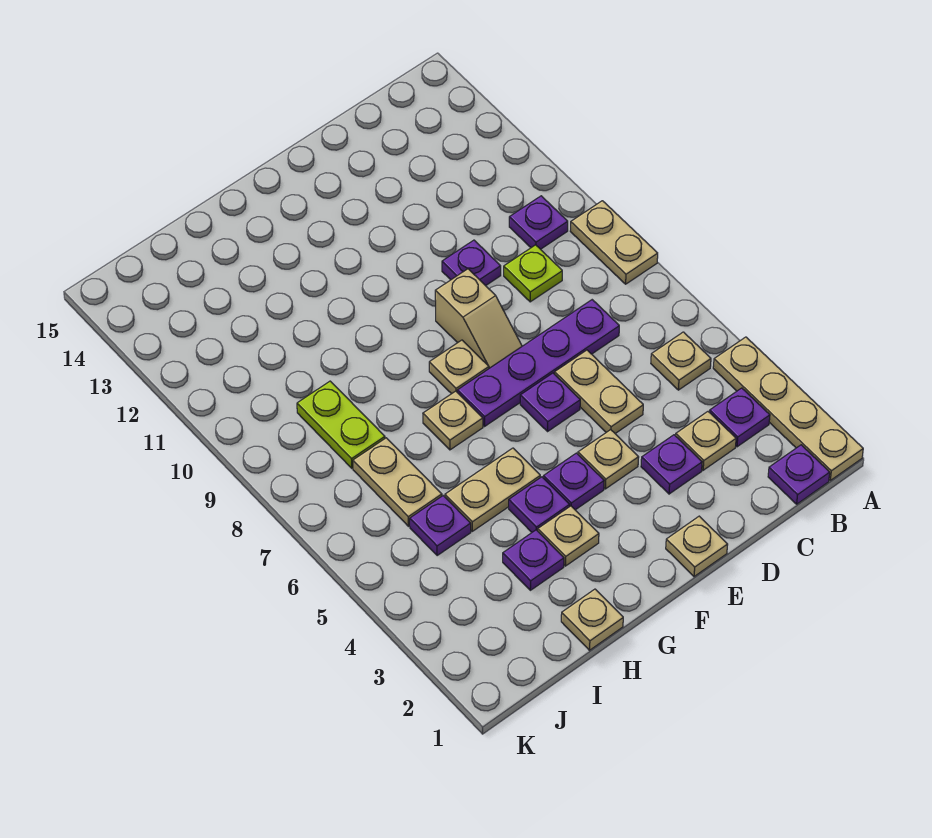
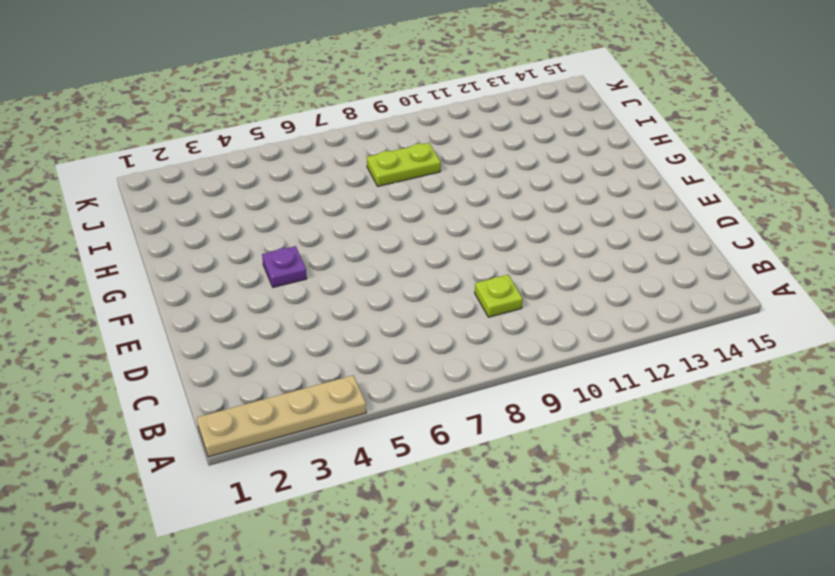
none -> tan plate A8:A9 level 1
none -> purple plate B1 level 1
none -> purple plate B3 level 1

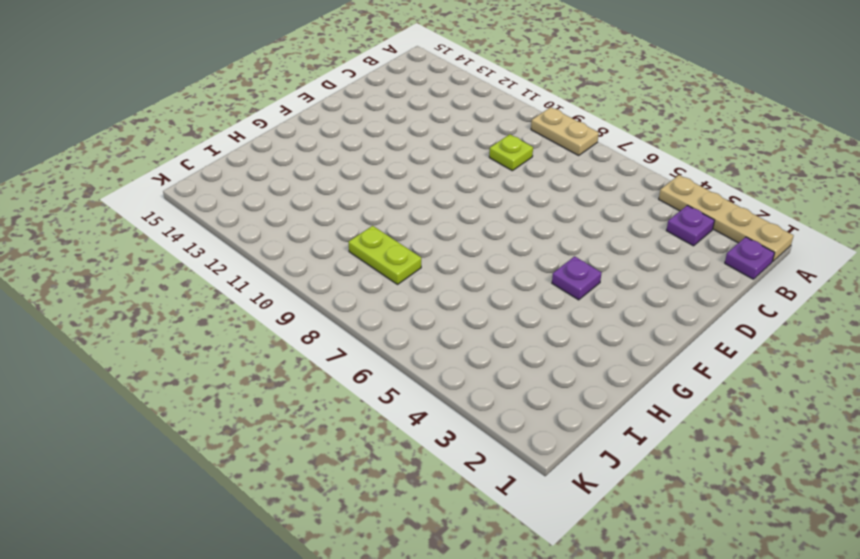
none -> tan plate B5 level 1
none -> purple plate B10 level 1
none -> tan plate C3 level 1

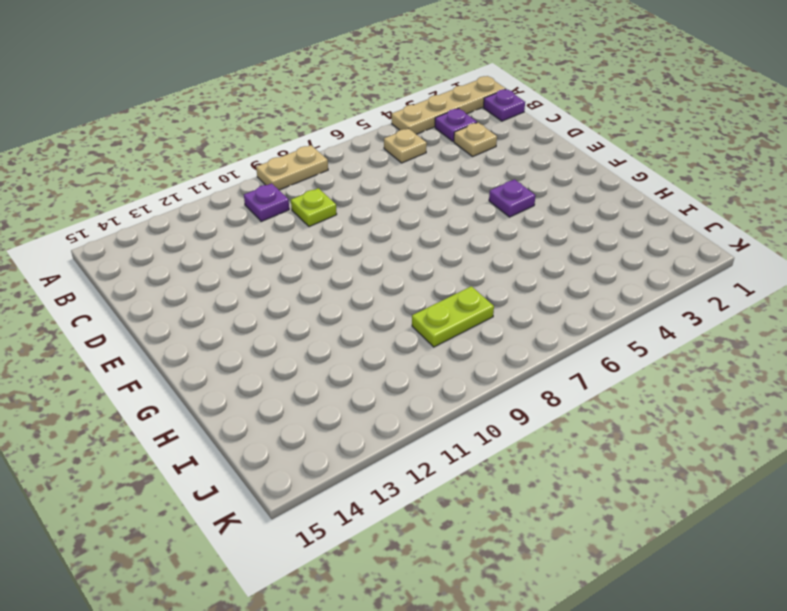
none -> purple plate C7:F7 level 1
none -> purple plate D3 level 1
none -> tan plate D5:D6 level 1

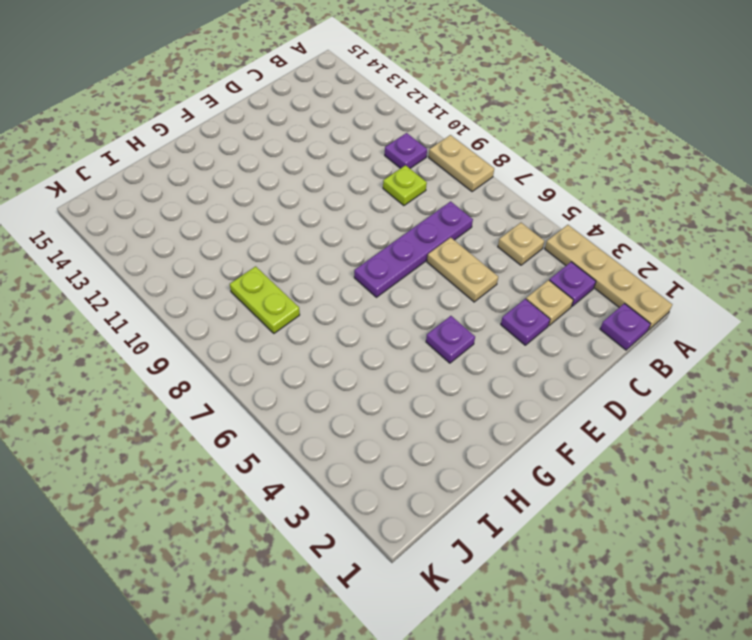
none -> purple plate D10 level 1
none -> tan plate E1 level 1
none -> tan plate E4 level 1

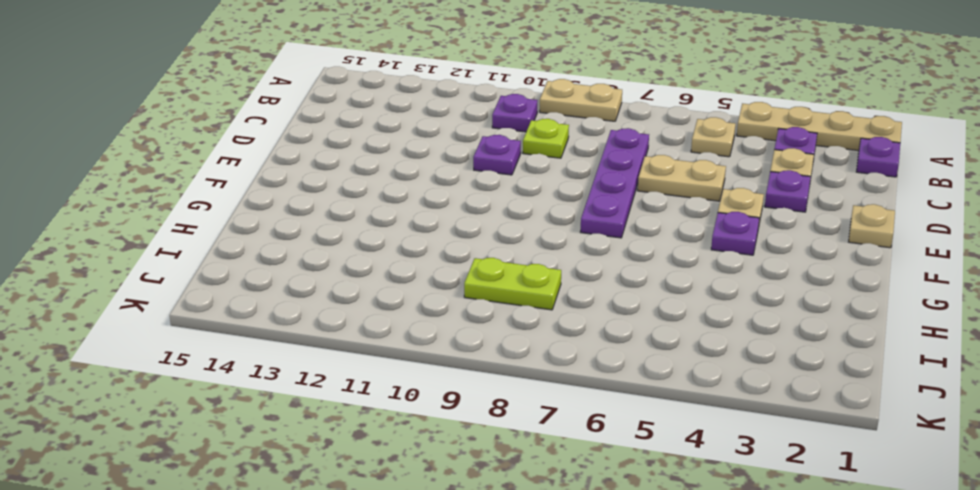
none -> purple plate E6 level 1
none -> tan slope E8:E9 level 1 top 9
none -> tan plate F8 level 1

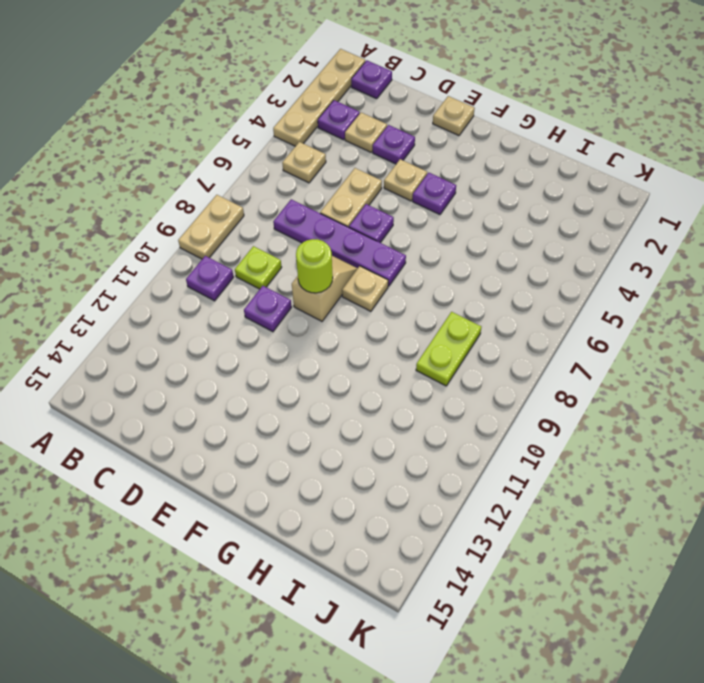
lime round brick E9 level 2 -> none
none -> tan plate G3 level 1
none -> purple plate G4 level 1
none -> tan plate G5:H5 level 1

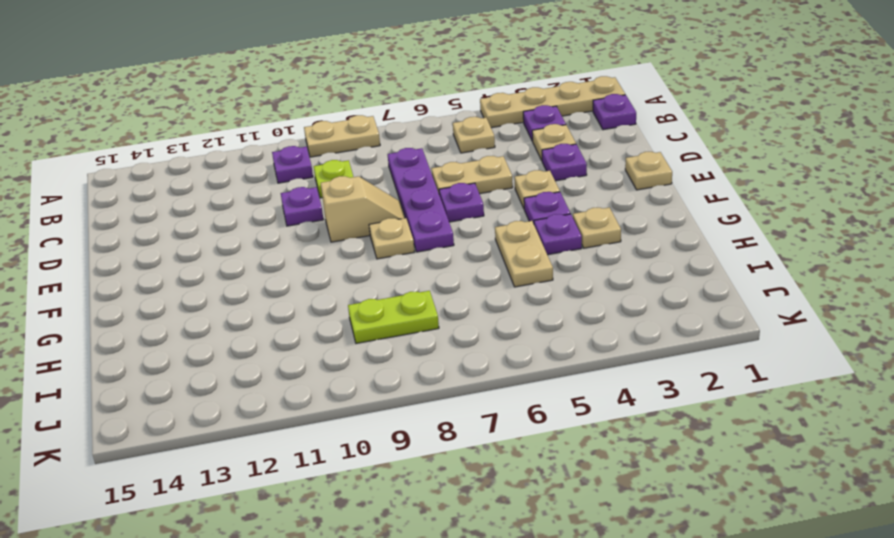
none -> tan plate G7 level 1
none -> tan plate H1 level 1
none -> purple plate H3 level 1

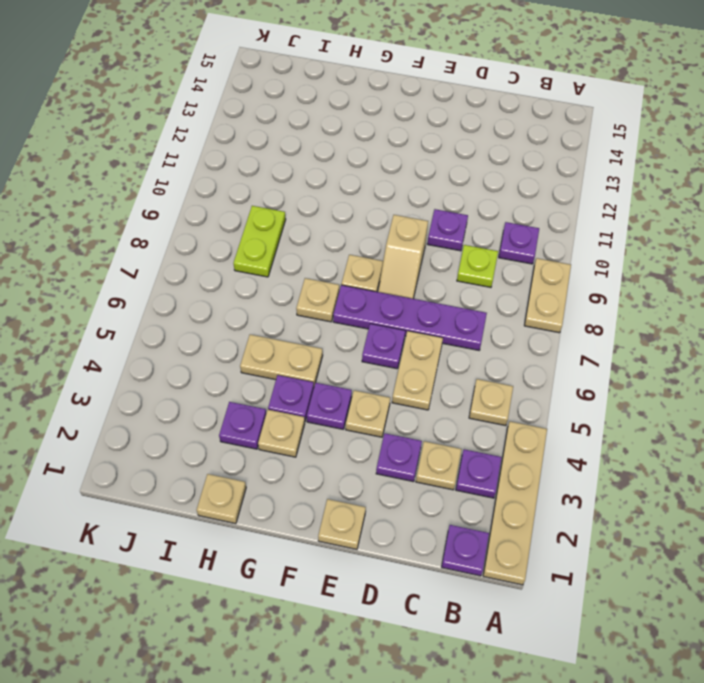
none -> purple plate I5 level 1
none -> tan plate I6:I7 level 1

